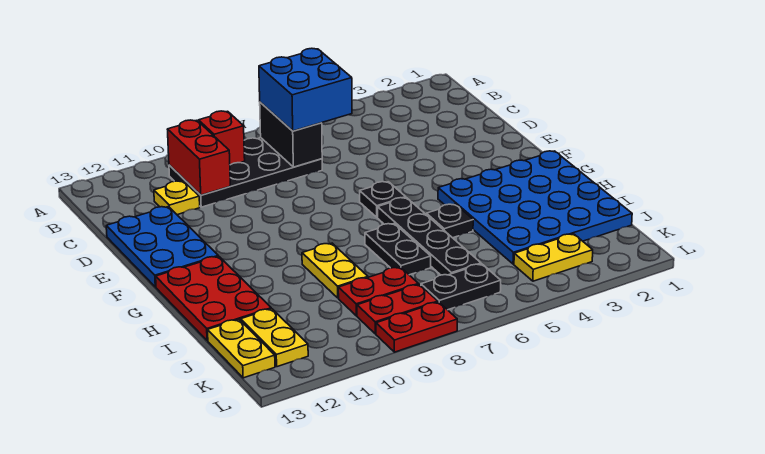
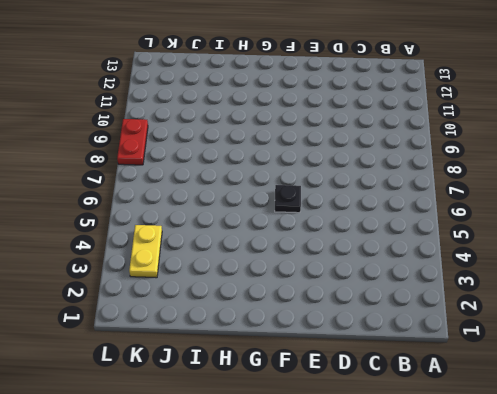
none -> black plate B7:C10 level 1
none -> yellow plate C11 level 1
none -> blue plate D12:F13 level 1

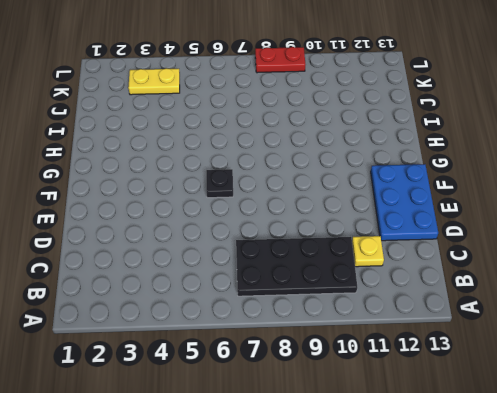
none -> blue plate G1:J4 level 1
none -> black plate G6:J6 level 1
none -> red plate G12:I13 level 1

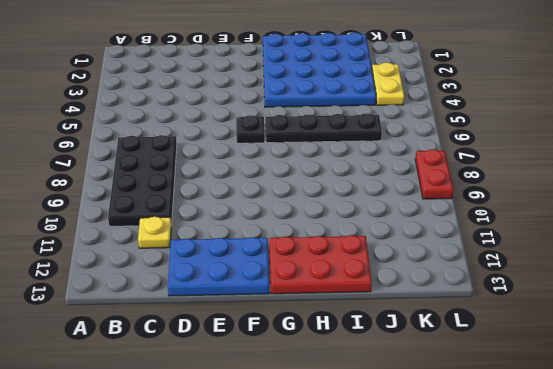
none -> black plate H5 level 1
none -> black plate H7:I7 level 1
none -> yellow plate H9:I9 level 1

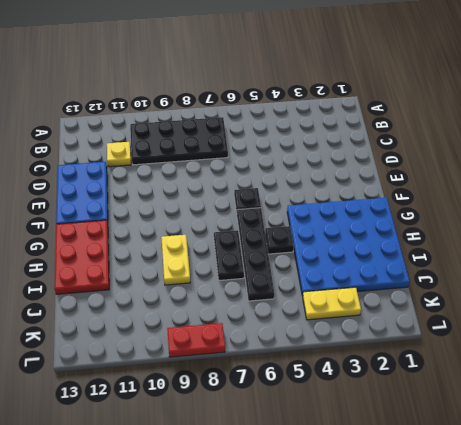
none -> red plate J8:J9 level 1
none -> yellow plate J12:K12 level 1
none -> yellow plate J13:K13 level 1

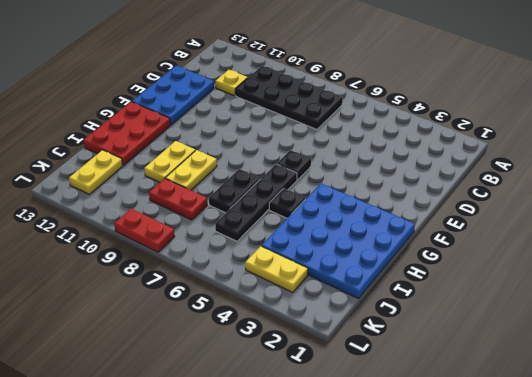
yellow plate H10:I10 level 1 -> yellow plate J13:K13 level 1
none -> black plate K6:K7 level 1
none -> red plate K8:K9 level 1
none -> black brick B7:C7 level 2

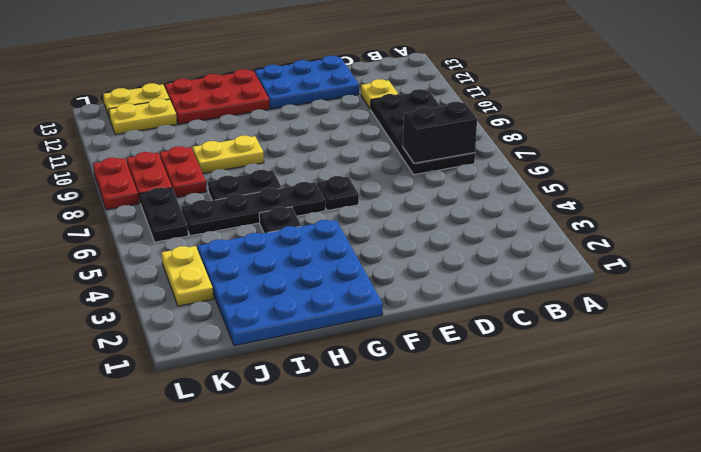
none -> red brick B9 level 2
none -> red brick B10:C10 level 2
none -> blue brick B6:C7 level 3

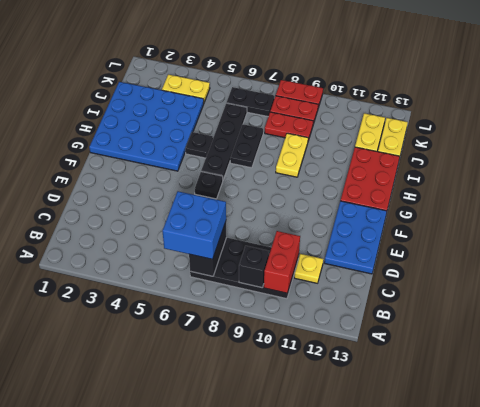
black brick B9 level 2 -> red brick B9 level 2

